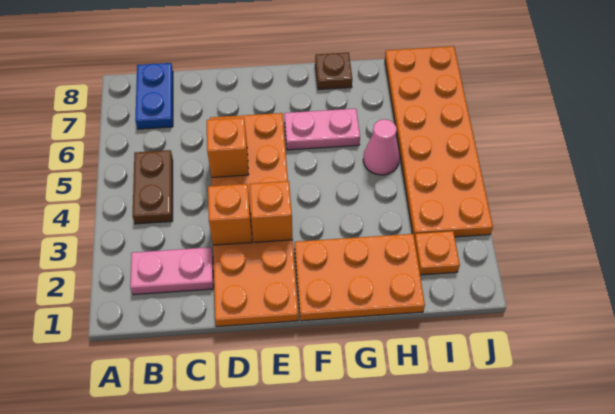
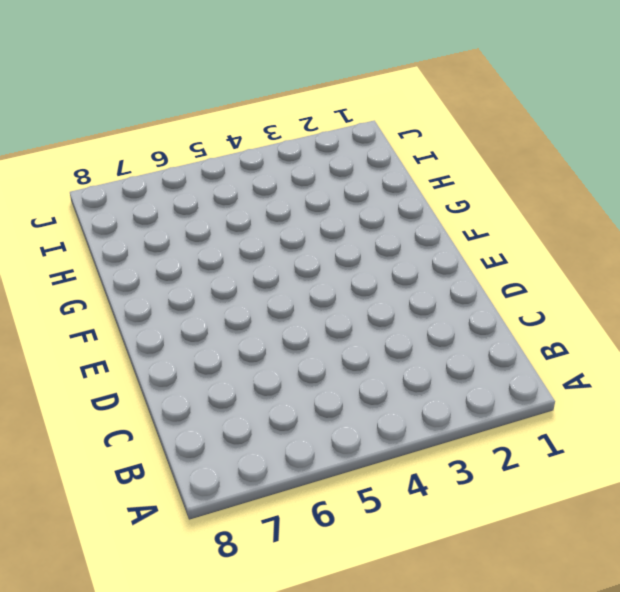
none -> pink plate B2:C2 level 1
none -> brown plate B4:B5 level 1
none -> blue plate B7:B8 level 1

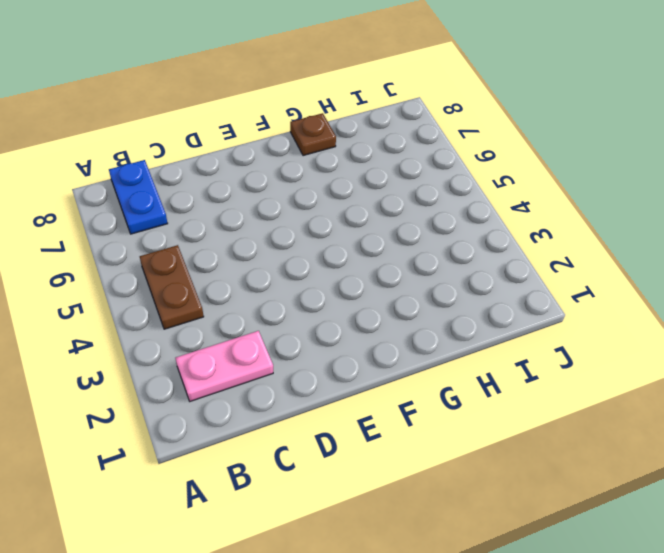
none -> orange plate D1:E6 level 1
none -> orange plate F1:H2 level 1
none -> pink plate F6:G6 level 1

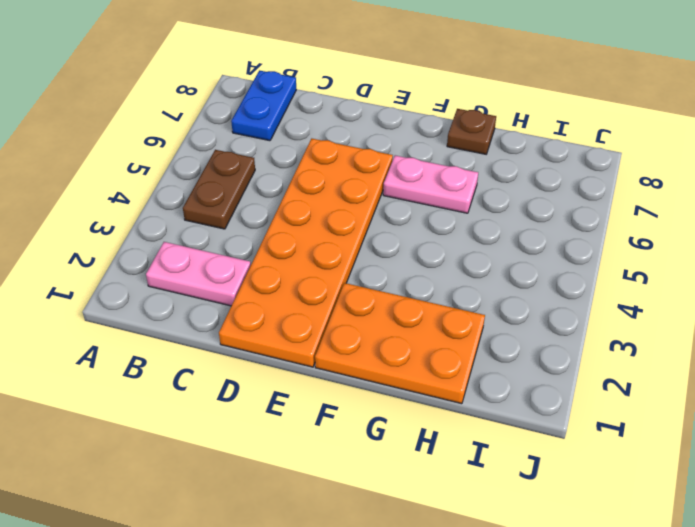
none -> pink cone H5 level 1
none -> orange plate I2 level 1
none -> orange plate I3:J8 level 1

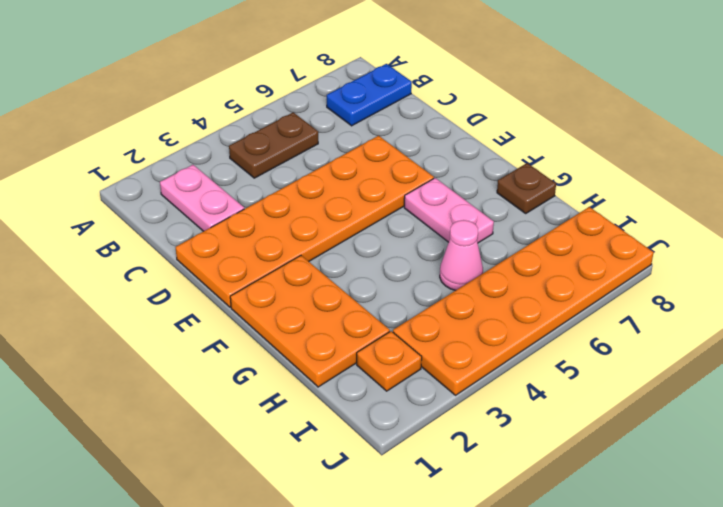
none -> orange brick D3 level 2
none -> orange brick D5 level 2
none -> orange brick E3 level 2

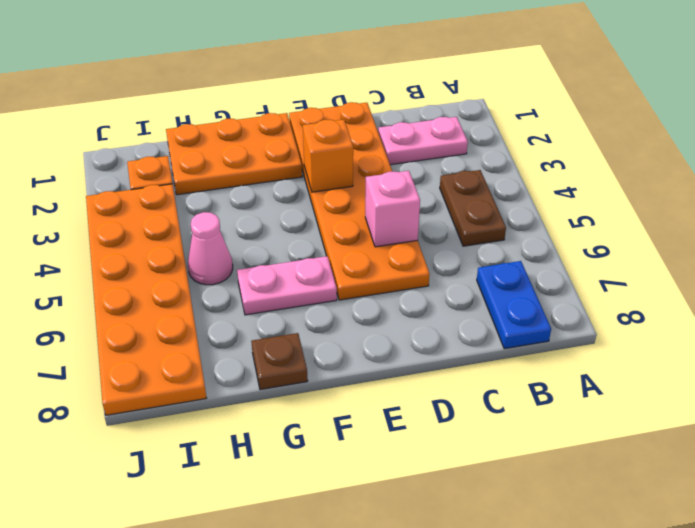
pink brick D5 level 2 -> orange brick D5 level 2
none -> orange brick D3 level 2

